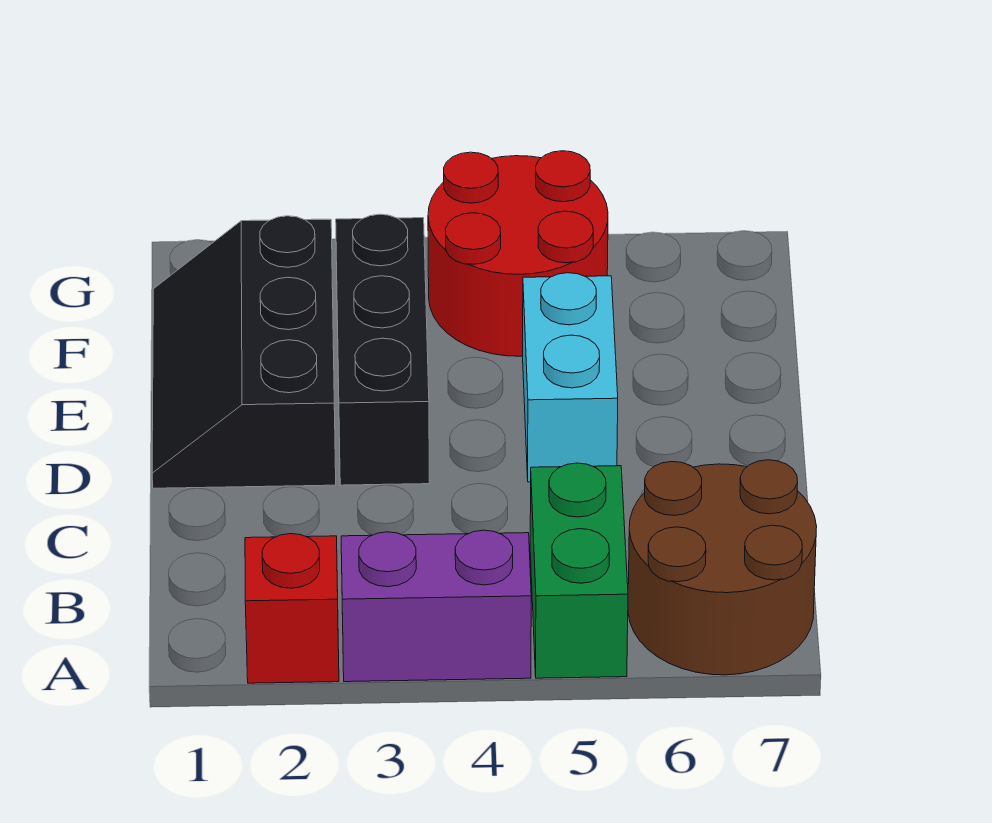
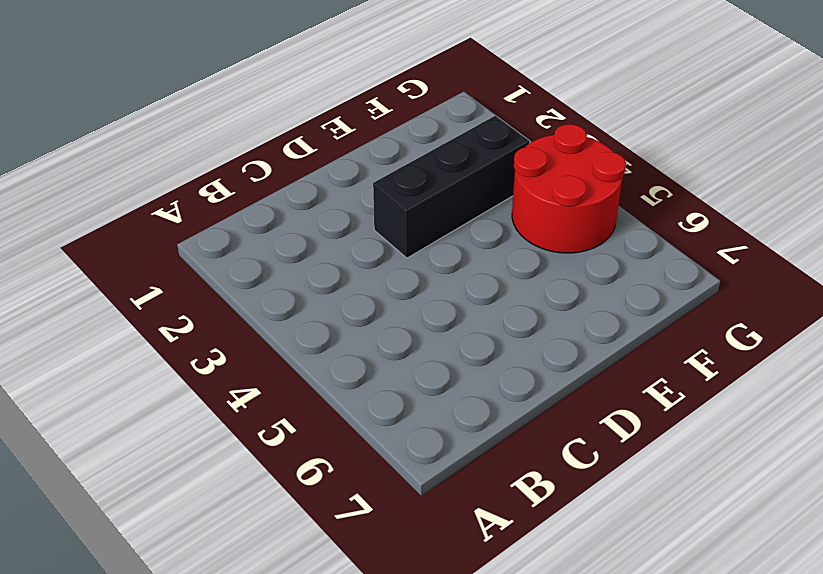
none -> red brick A2 level 1
none -> purple brick A3:A4 level 1

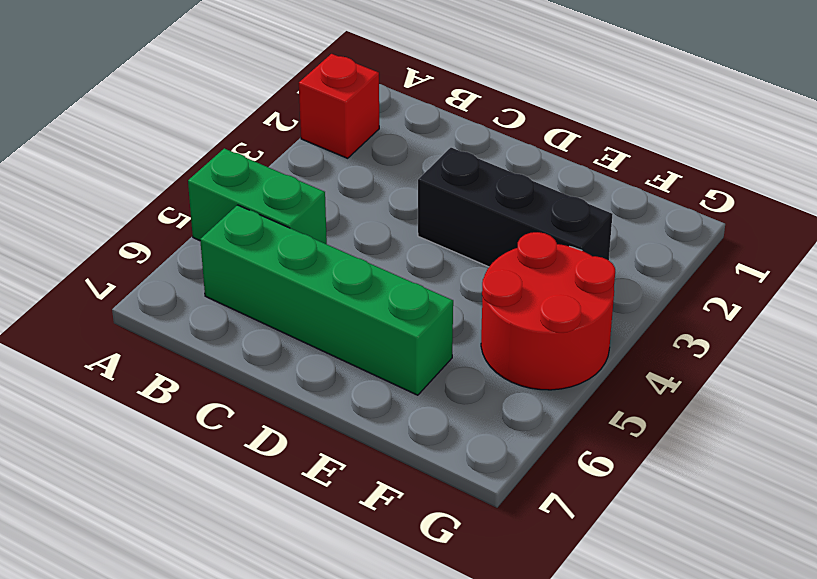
green brick B6:E6 level 1 -> brown round brick A6:B7 level 1
none -> purple brick A3:A4 level 1
none -> black slope D1:F2 level 1 top 2

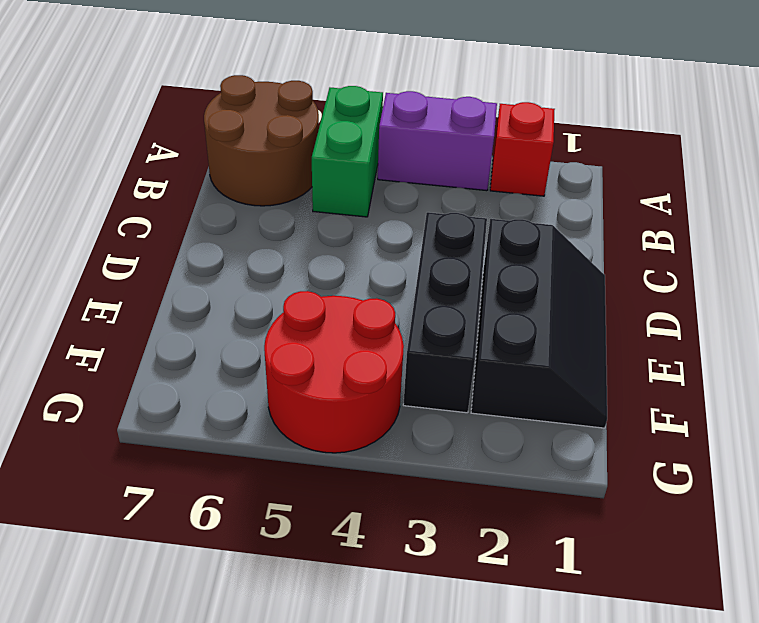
none -> cyan brick D5:E5 level 1

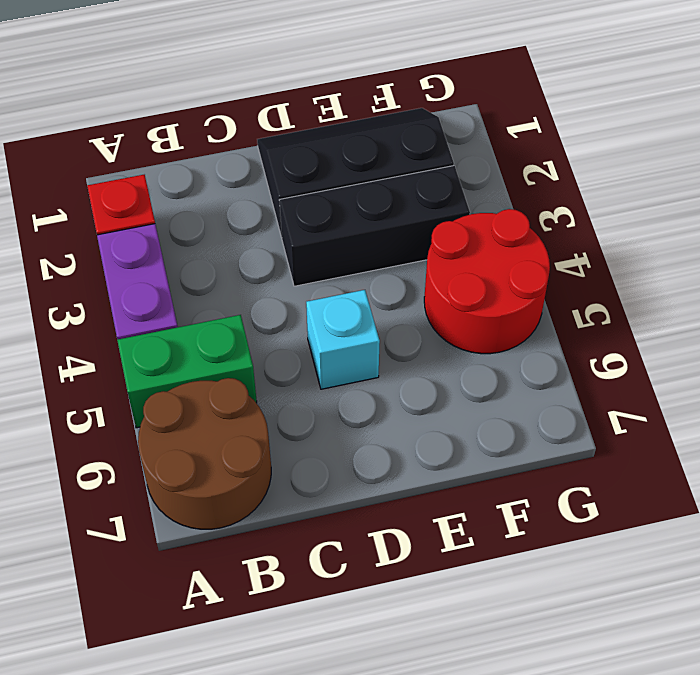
cyan brick D5 level 1 -> cyan brick D5:E5 level 1

